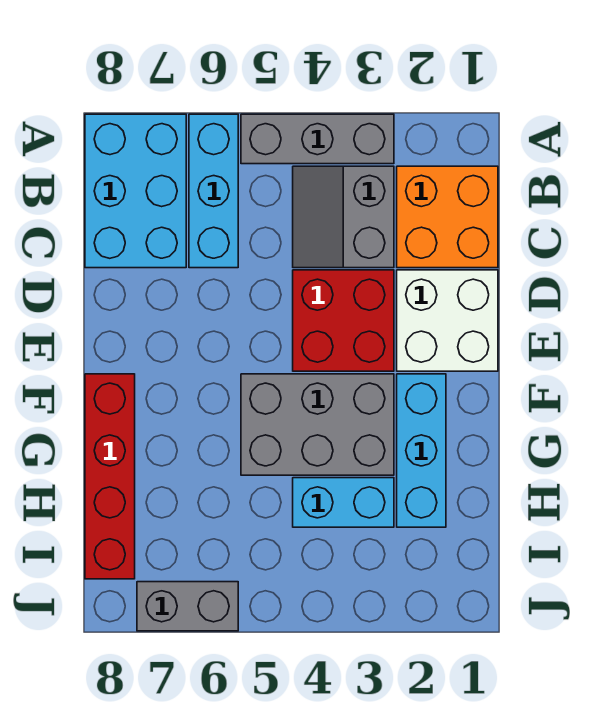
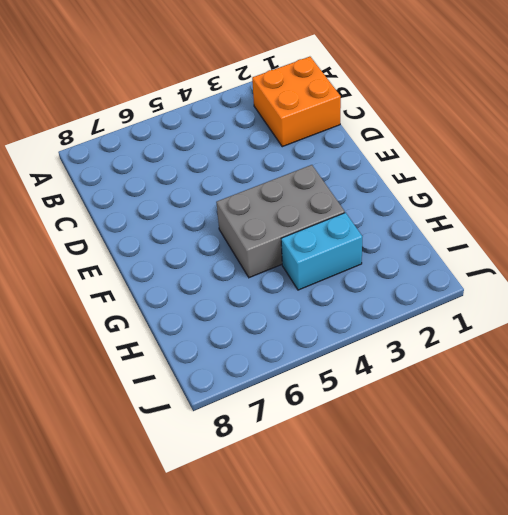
none -> grey brick A3:A5 level 1
none -> cyan brick A6:C6 level 1
none -> cyan brick A7:C8 level 1

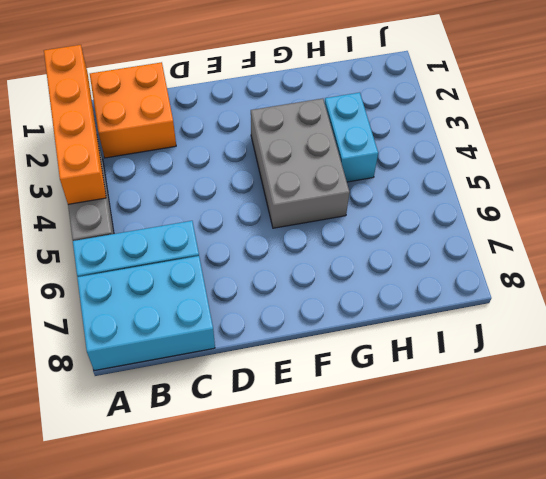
orange brick A1:A4 level 2 -> none
none -> grey slope B3:C4 level 1 top 3
none -> white brick D1:E2 level 1
none -> red brick D3:E4 level 1

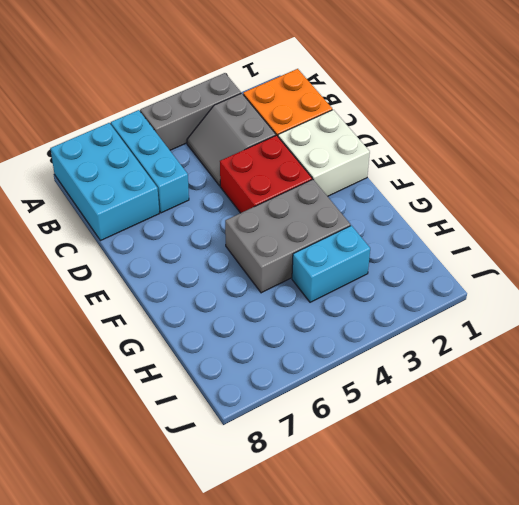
none -> cyan brick F2:H2 level 1
none -> red brick F8:I8 level 1
none -> grey brick J6:J7 level 1

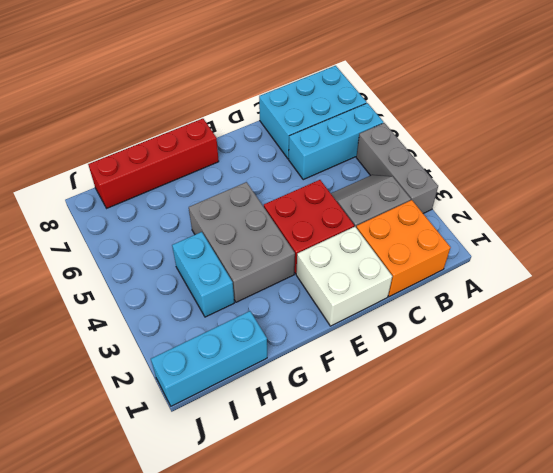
cyan brick H1:J1 level 1 -> cyan brick F2:H2 level 1
none -> grey brick J6:J7 level 1

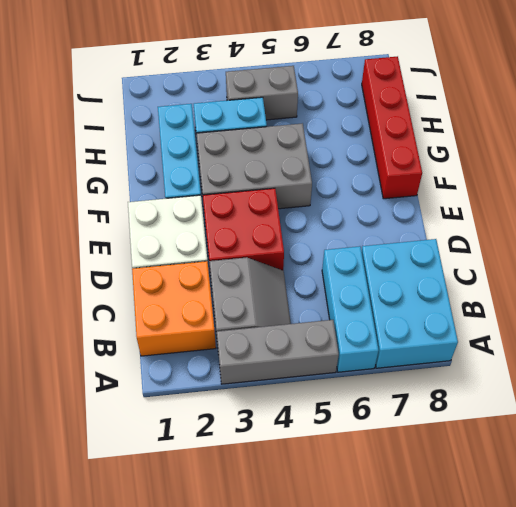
grey brick I4:I5 level 1 -> grey brick J6:J7 level 1

